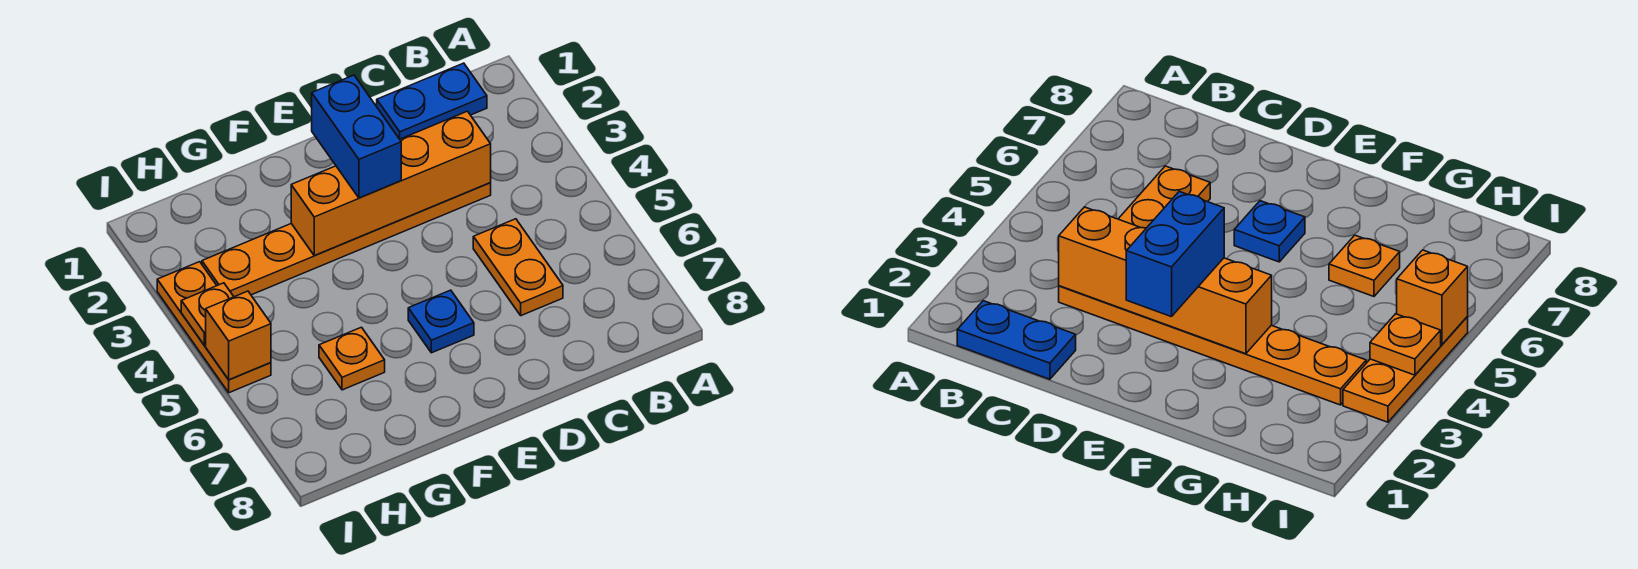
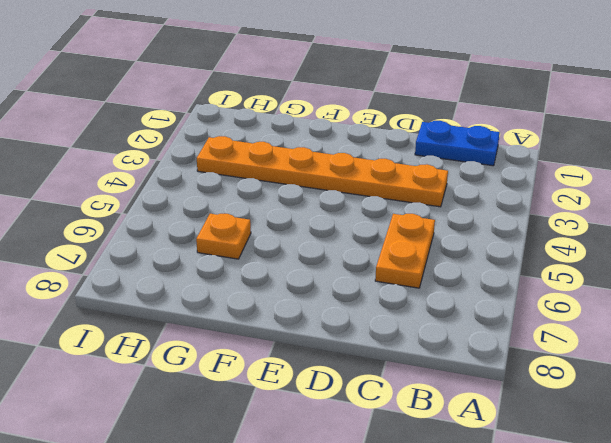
none -> blue plate E6 level 1
none -> orange plate I3:I5 level 1

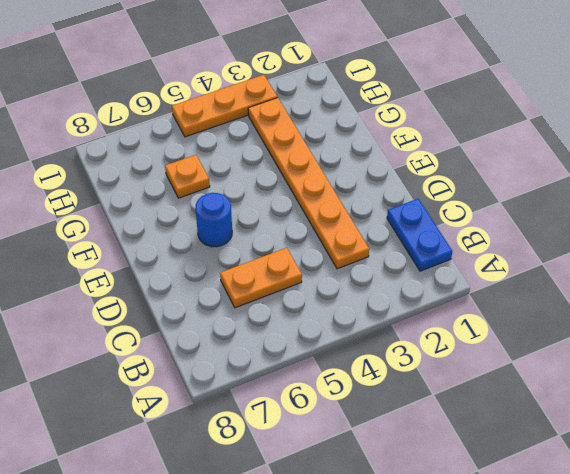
blue round brick E6 level 1 -> blue plate E6 level 1
none -> orange brick C3:F3 level 2
none -> orange plate I4 level 2

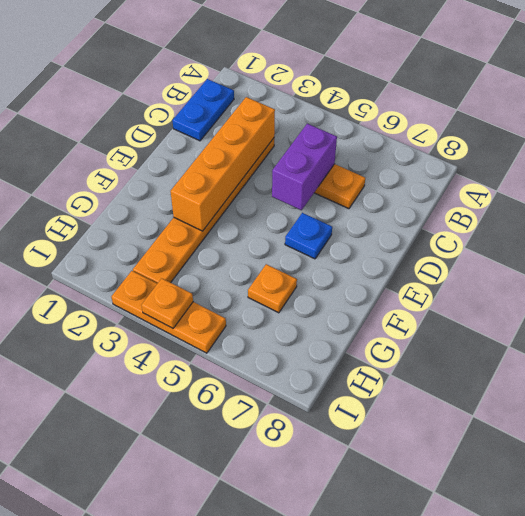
purple brick C5:D5 level 2 -> none
none -> orange brick I5 level 2
none -> blue brick E2:E3 level 3

